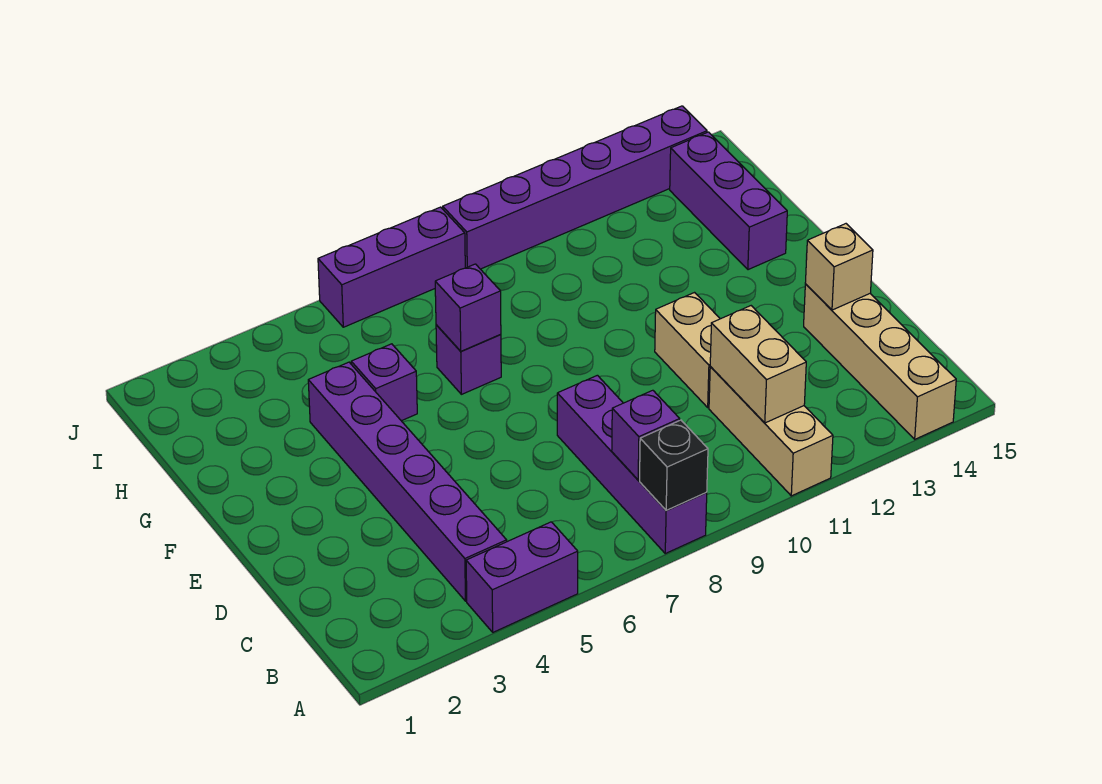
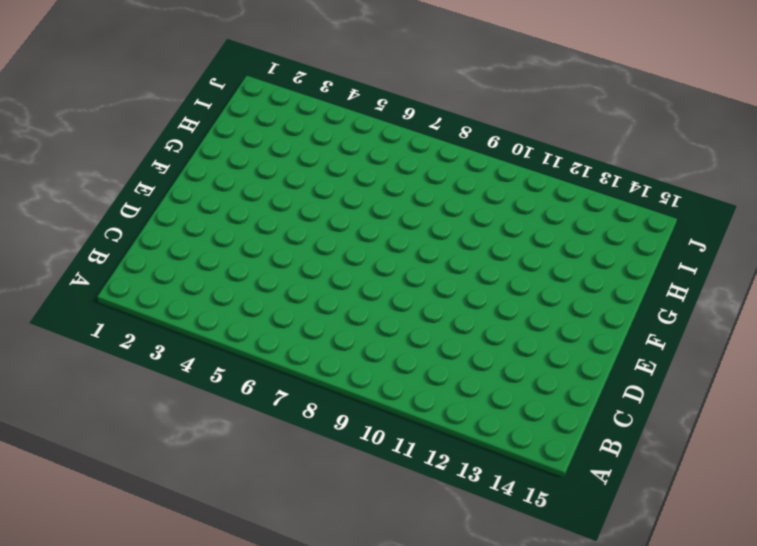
none -> purple brick A4:A5 level 1
none -> purple brick A8:D8 level 1
none -> tan brick A11:C11 level 1

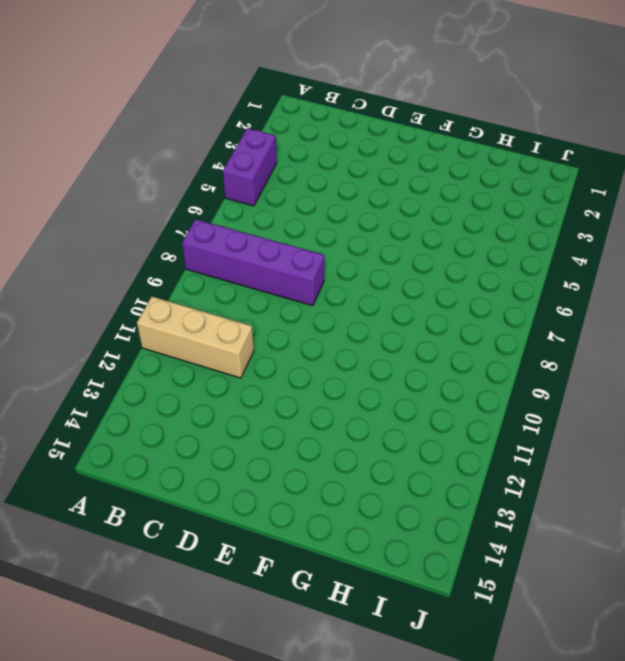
none -> tan brick A14:D14 level 1
none -> purple brick B4:G4 level 1
none -> tan brick D11:E11 level 1

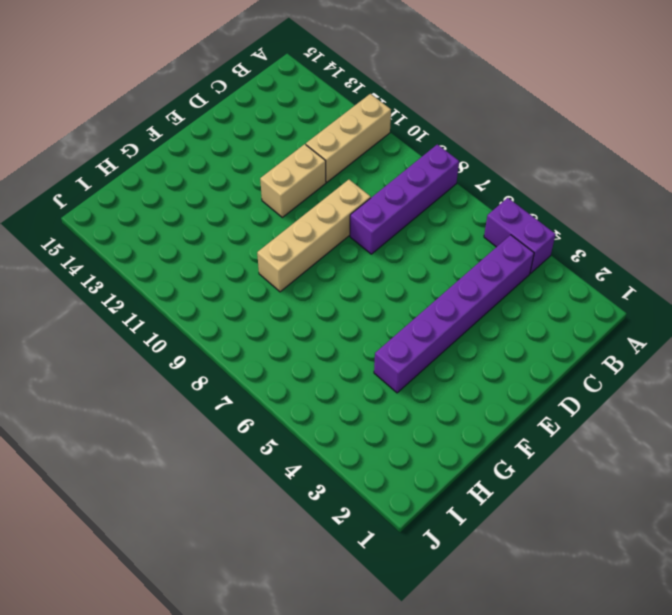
tan brick D9:G9 level 1 -> tan brick A14:D14 level 1
none -> purple brick G5 level 1
none -> purple brick G7 level 1
none -> purple brick G14:I14 level 1

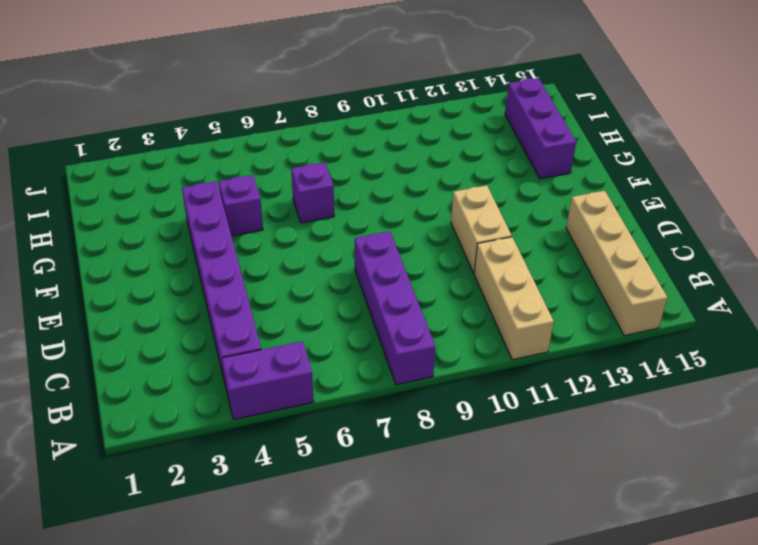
none -> purple brick J6:J8 level 1
none -> purple brick J9:J14 level 1
none -> black brick A8 level 2

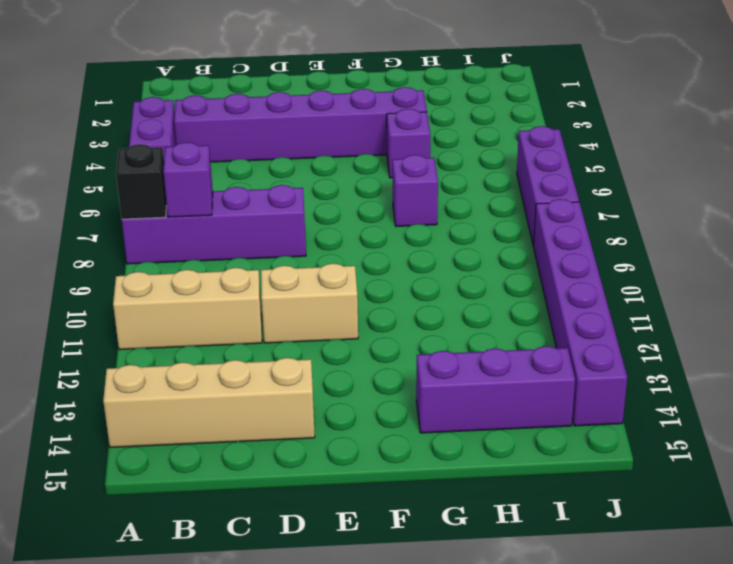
none -> tan brick B11:C11 level 2
none -> tan brick D14 level 2
none -> purple brick G7 level 2

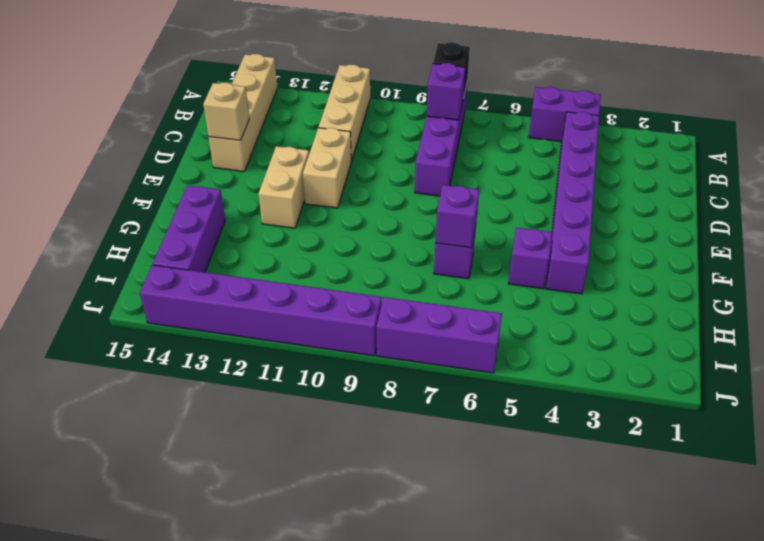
tan brick E12:F12 level 1 -> tan brick B11:C11 level 2

